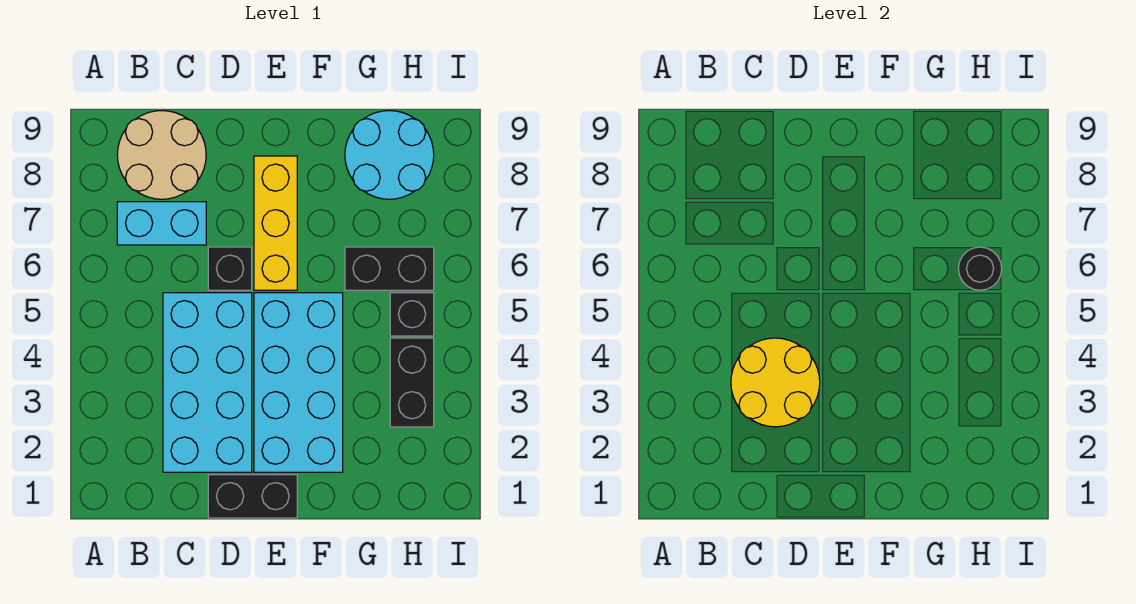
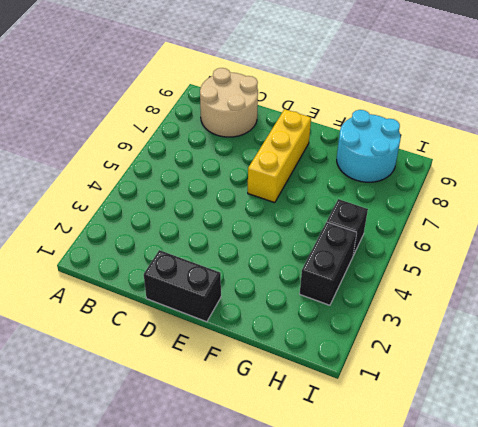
none -> cyan brick B7:C7 level 1
none -> cyan brick C2:D5 level 1
none -> black brick D6 level 1

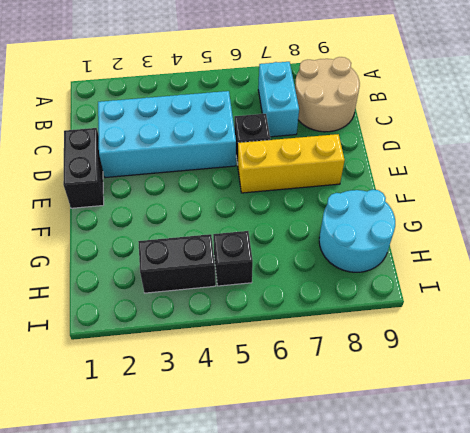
none -> cyan brick E2:F5 level 1
none -> black brick G6:H6 level 1
none -> yellow round brick C3:D4 level 2

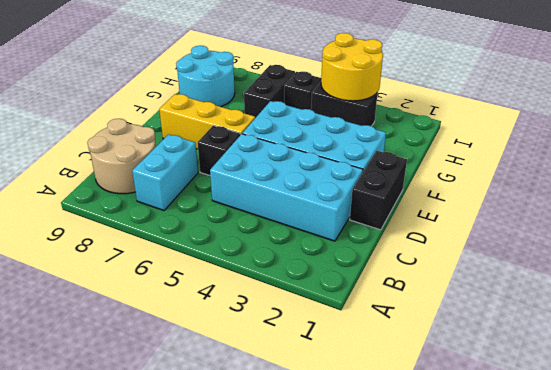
yellow round brick H3:I4 level 2 -> yellow round brick C3:D4 level 2
none -> black round brick H6 level 2

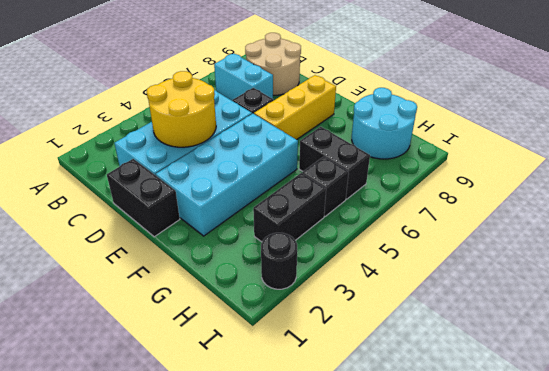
black round brick I2 level 1 -> black round brick H6 level 2

